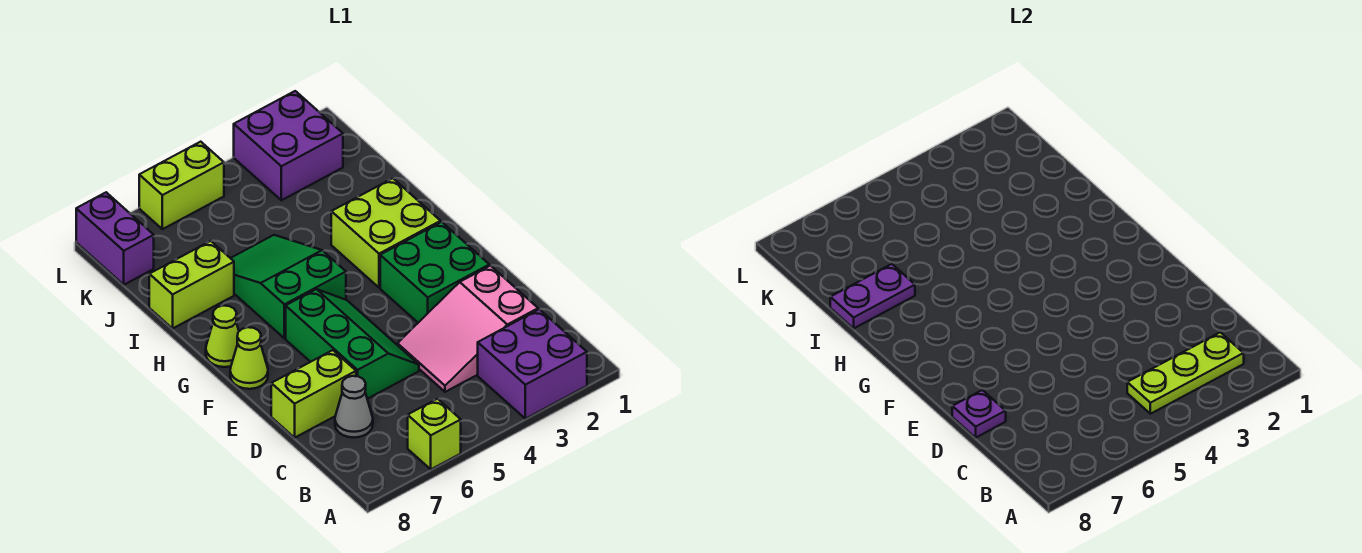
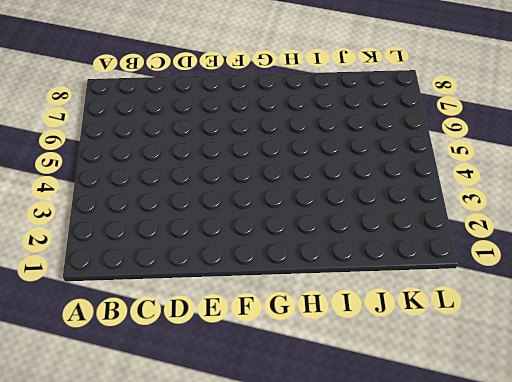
none -> purple brick A2:B3 level 1
none -> lime brick A6 level 1
none -> pink slope C2:D4 level 1 top 2

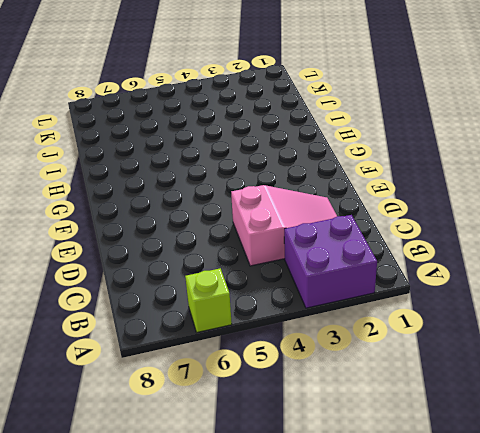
pink slope C2:D4 level 1 top 4 -> pink slope C2:D4 level 1 top 2
none -> grey cone C7 level 1
none -> green slope D5:F6 level 1 top 6
none -> lime brick D7:D8 level 1

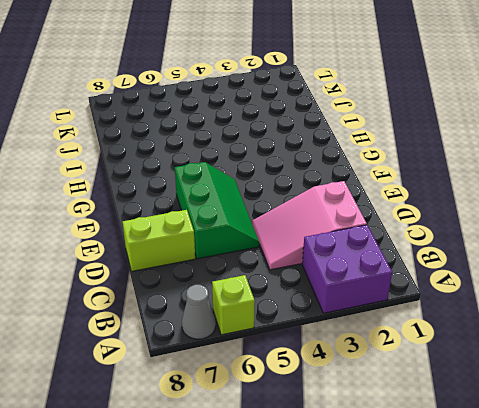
grey cone A7 level 1 -> grey cone C7 level 1
none -> green brick E2:F3 level 1
none -> lime cone F8 level 1
none -> lime brick G2:H3 level 1

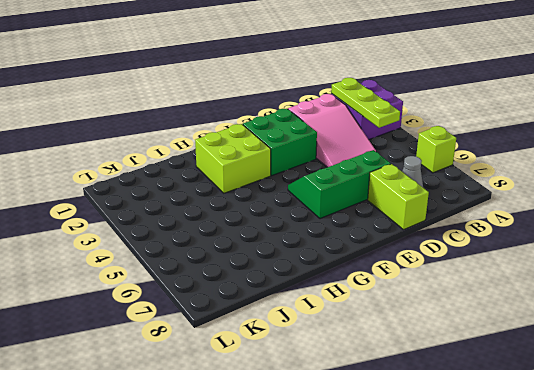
none -> lime cone F8 level 1
none -> green slope G5:I6 level 1 top G
none -> lime cone G8 level 1

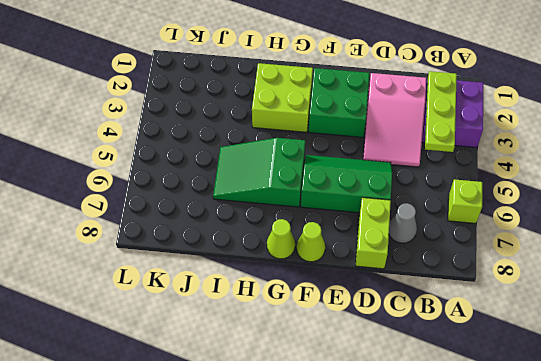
none -> lime brick I7:I8 level 1
none -> purple brick K2:L3 level 1
none -> purple brick K8:L8 level 1

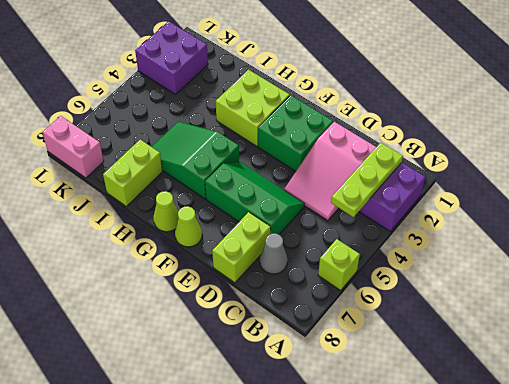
pink brick K8:L8 level 1 -> purple brick K8:L8 level 1
none -> lime brick L5:L6 level 1
none -> purple plate D8 level 2
none -> purple plate I7:I8 level 2

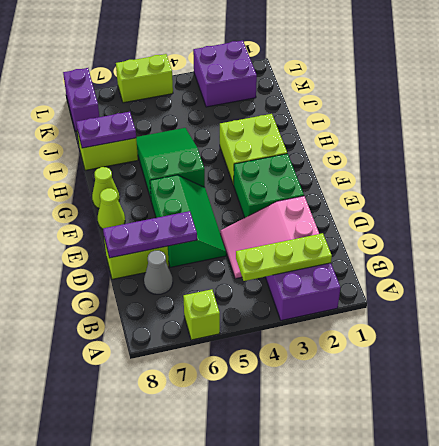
purple plate D6:D8 level 2 -> purple plate D8 level 2

